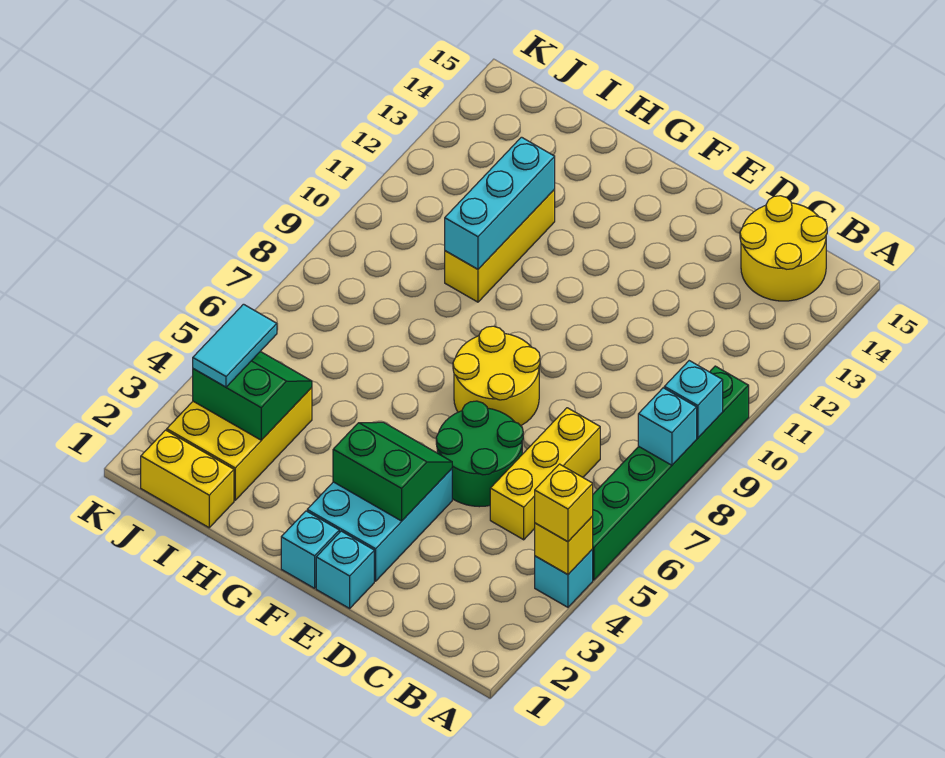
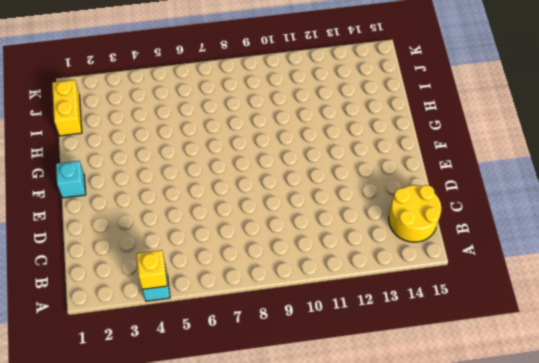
none -> green brick A5:A10 level 1
none -> yellow brick C5:C7 level 1
none -> green round brick D5:E6 level 1

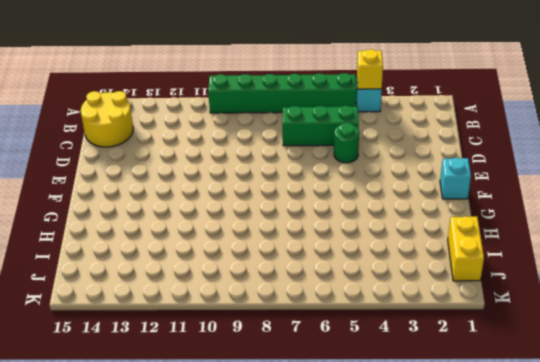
green brick C5:C7 level 1 -> yellow brick C5:C7 level 1
green round brick D5 level 1 -> green round brick D5:E6 level 1
none -> cyan brick E1 level 1
none -> cyan brick E2:F4 level 1
none -> yellow round brick E7:F8 level 1

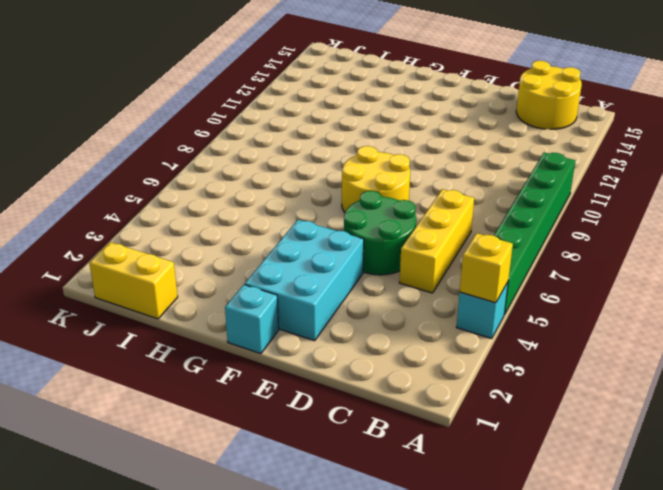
none -> cyan brick E1 level 1
none -> yellow brick H10:H12 level 1
none -> yellow brick I2:J4 level 1

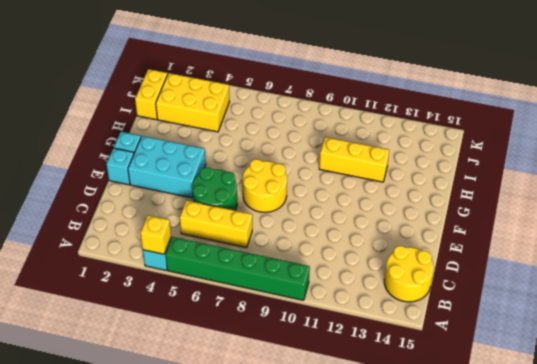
none -> cyan brick A8 level 2
none -> cyan brick A9 level 2
none -> green slope E3:F4 level 2 top 3

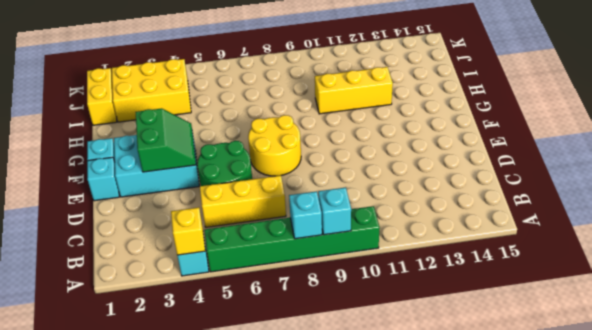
none -> yellow round brick B14:C15 level 1
none -> cyan brick H10:H12 level 2
none -> green slope I3:J4 level 2 top 3

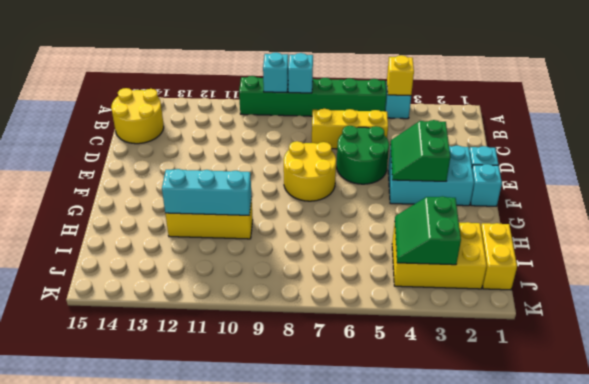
none -> yellow brick A4 level 3
none -> cyan tile J3:J4 level 3

